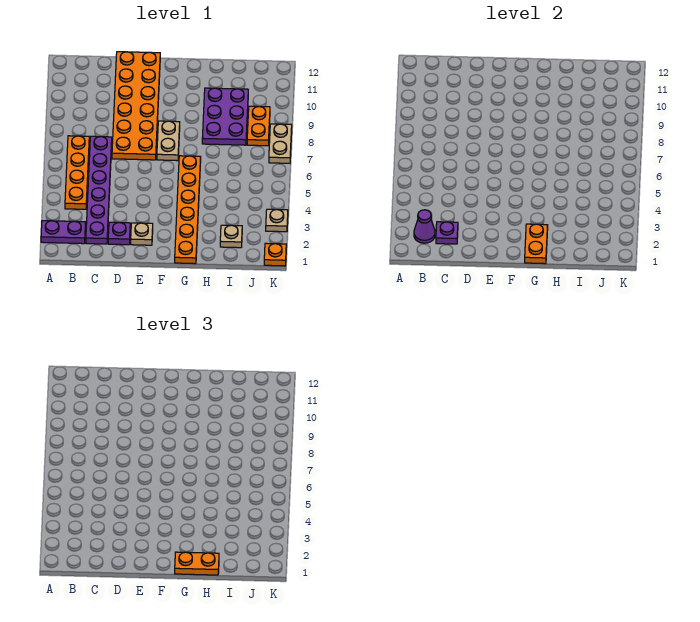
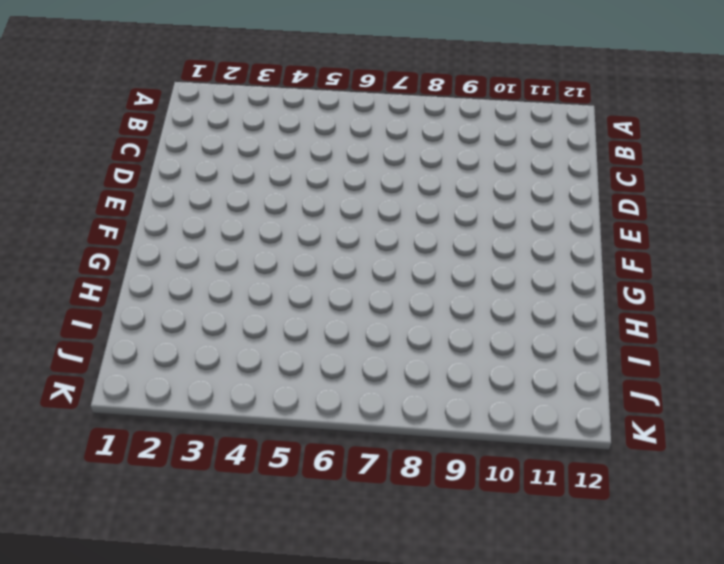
none -> purple plate A2:B2 level 1
none -> orange plate B4:B7 level 1
none -> purple plate C2:C7 level 1

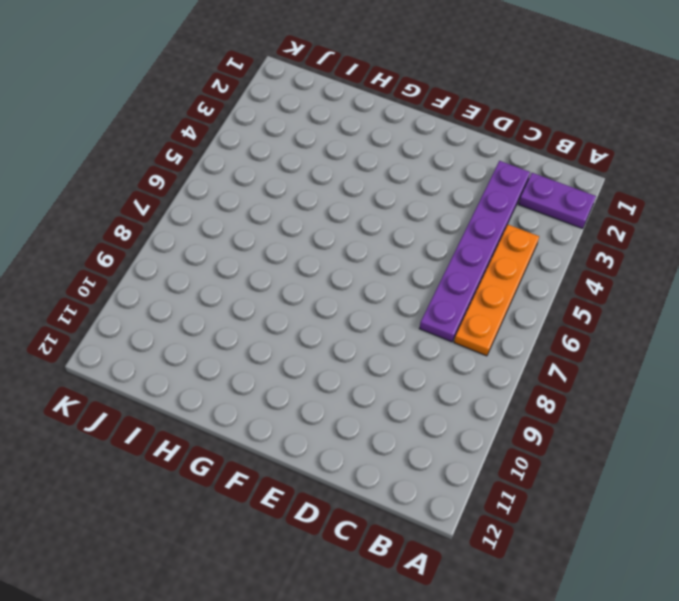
none -> purple plate D2 level 1
none -> orange plate D7:E12 level 1
none -> tan plate E2 level 1

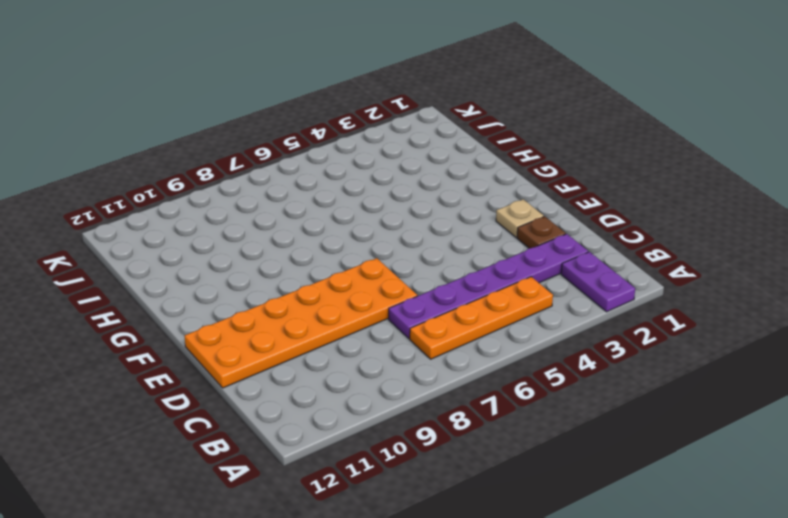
brown plate D2 level 1 -> purple plate D2 level 1
none -> tan plate F7:F8 level 1
none -> orange plate G1:G6 level 1
none -> purple plate H8:I10 level 1

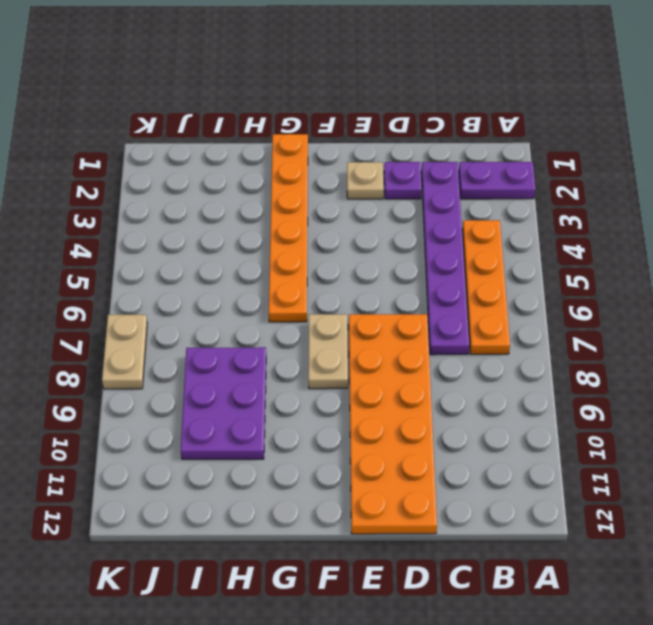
none -> tan plate I2 level 1
none -> orange plate J8:J9 level 1
none -> orange plate K1 level 1

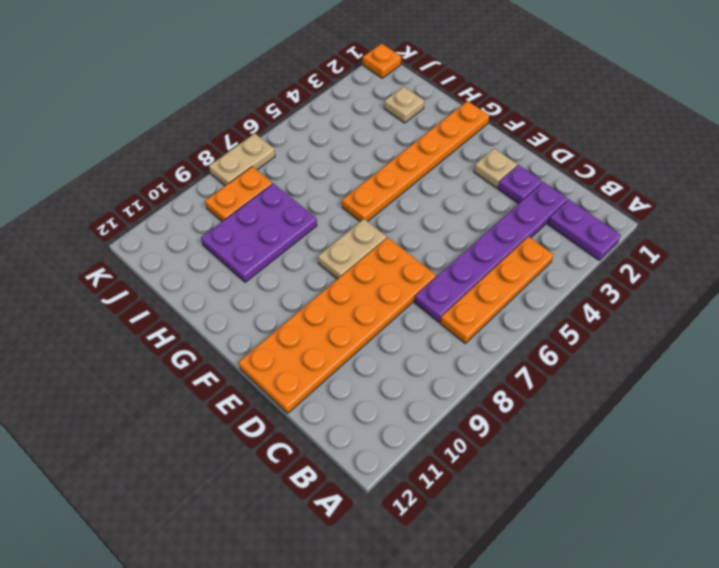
none -> tan plate K3 level 1
none -> purple cone B2 level 2
none -> purple plate C2 level 2

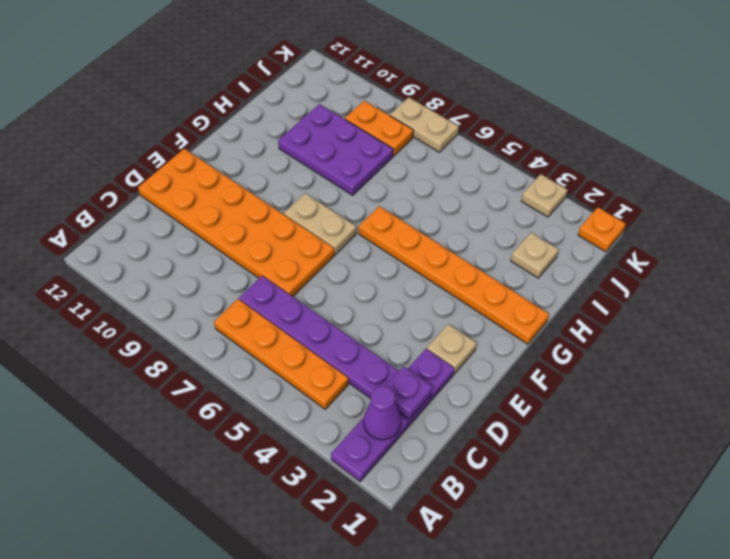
none -> orange plate G1:G2 level 2
none -> orange plate G1:H1 level 3

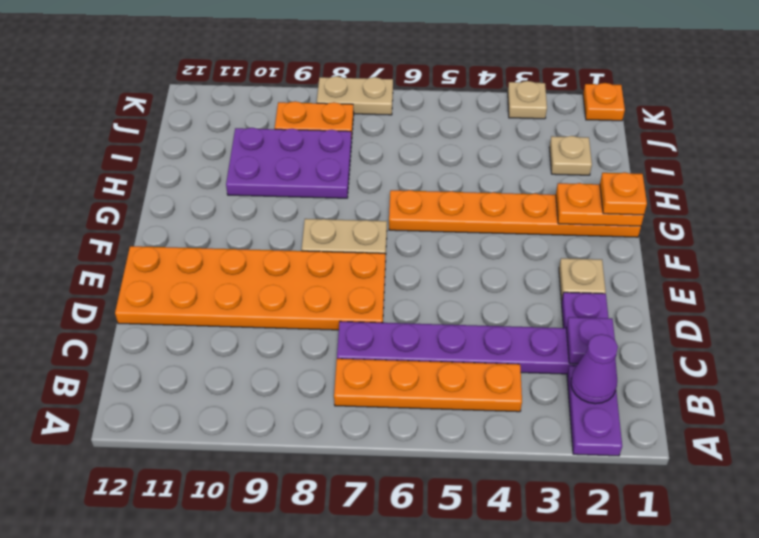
orange plate G1 level 3 -> orange plate G1:H1 level 3

